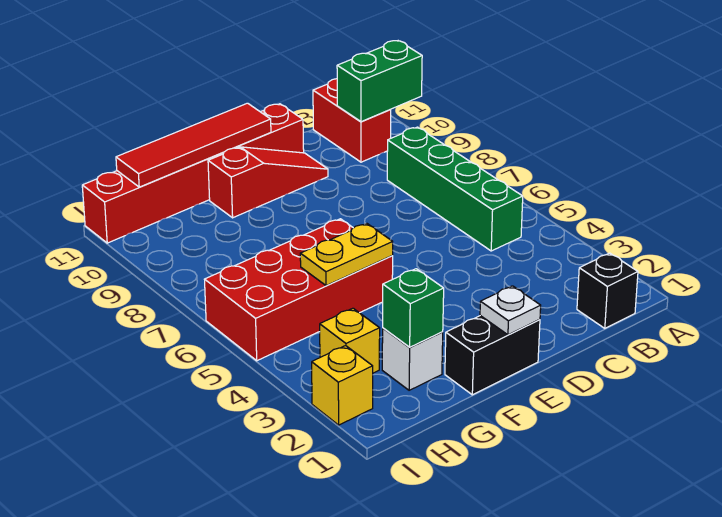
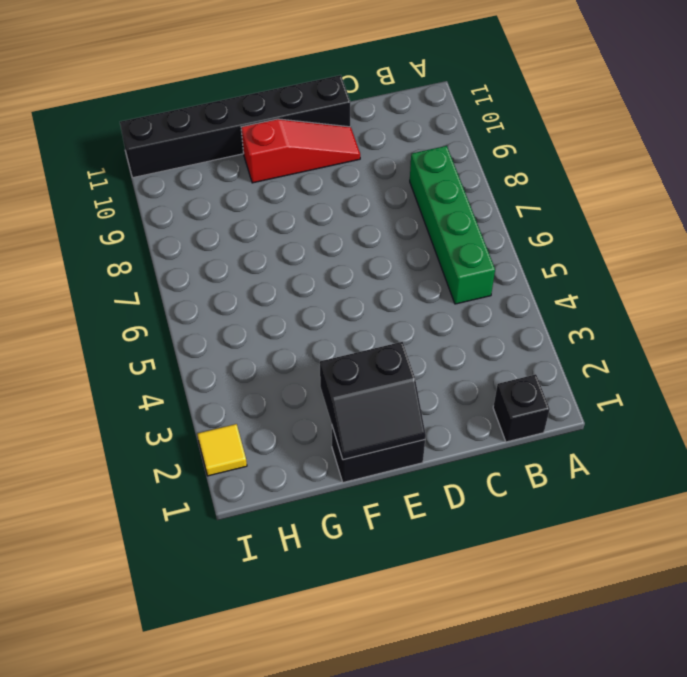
black brick D11:I11 level 1 -> red brick D11:I11 level 1
black slope E1:F2 level 2 top 2 -> white plate E1 level 2
yellow tile I2 level 1 -> yellow brick I2 level 1
none -> red brick B10:B11 level 1
none -> red brick F5:I6 level 1
none -> white brick G2 level 1

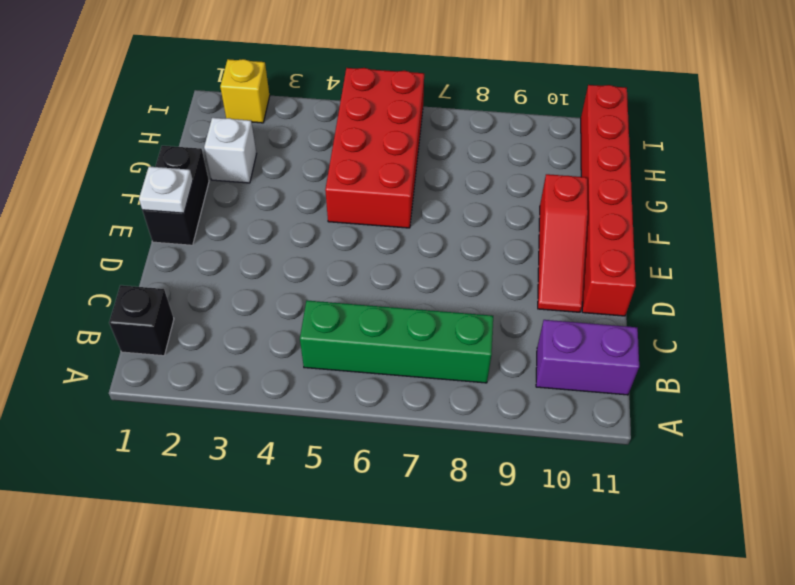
purple brick B10:B11 level 1 -> red brick B10:B11 level 1
none -> yellow brick H3 level 1
none -> green brick A10:B10 level 2
none -> red tile E11:H11 level 2

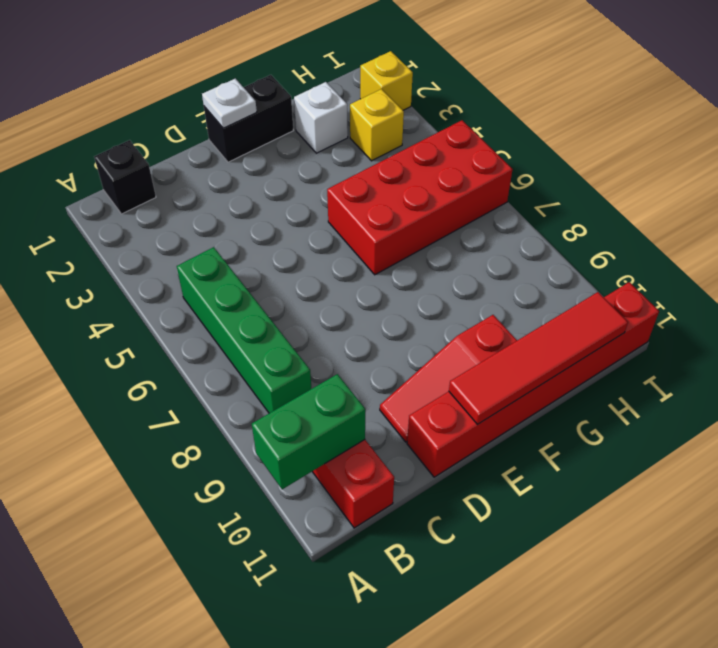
none -> yellow plate F5:G5 level 2
none -> green brick G2 level 2

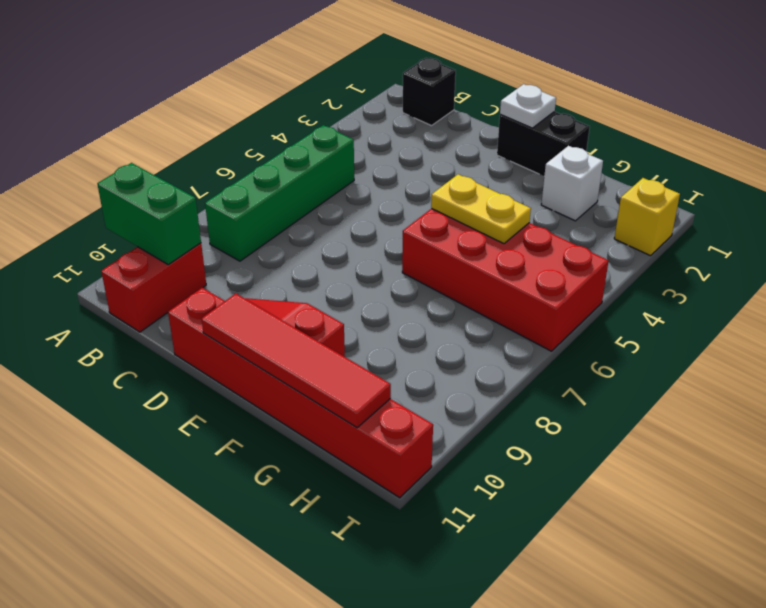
none -> yellow brick H3 level 1
none -> green brick G2 level 2

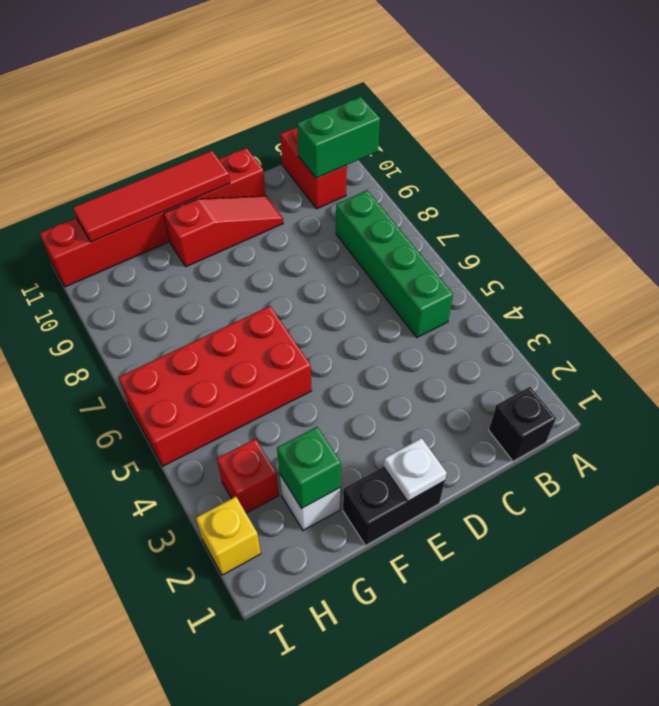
red brick H3 level 1 -> yellow brick H3 level 1
none -> yellow plate F5:G5 level 2

